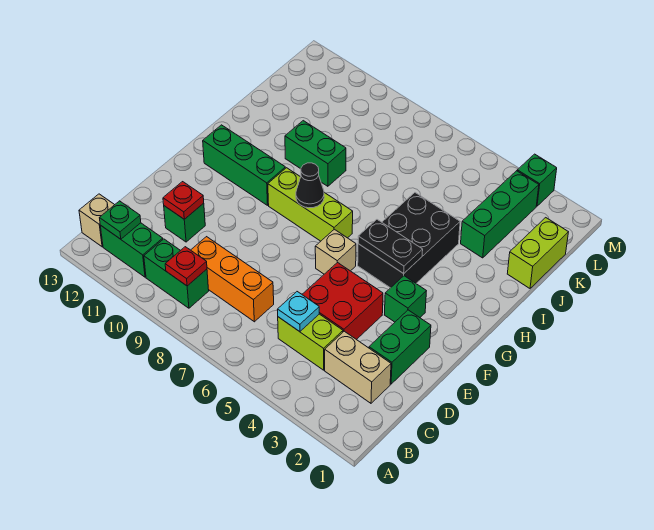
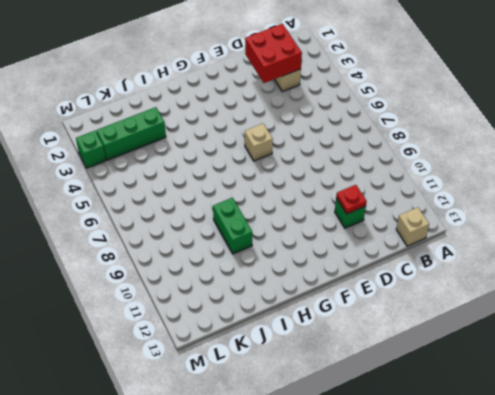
red brick C2:D3 level 2 -> red brick D4:E5 level 1
none -> green brick B9:B10 level 1
none -> green brick B11:B12 level 1
none -> lime brick C4:C5 level 1

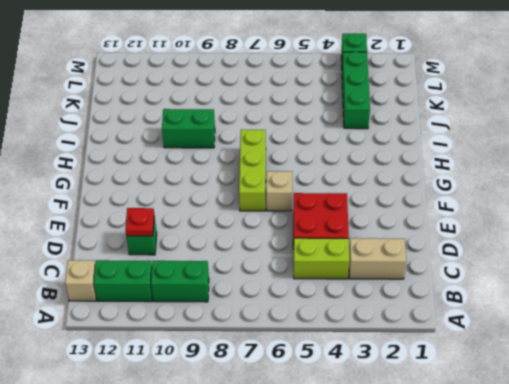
lime brick F7:H7 level 1 -> lime brick G7:G9 level 1
none -> orange brick C7:C9 level 1
none -> green brick D2:E2 level 1
none -> green brick F3 level 1

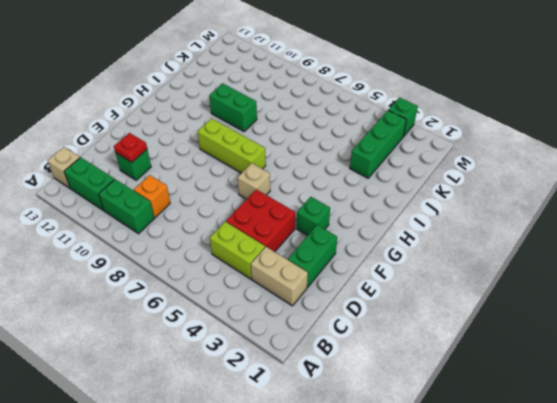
orange brick C9 level 1 -> orange brick C7:C9 level 1
none -> black brick G4:I5 level 1
none -> green brick G10:G12 level 1
none -> lime brick J1:K1 level 1

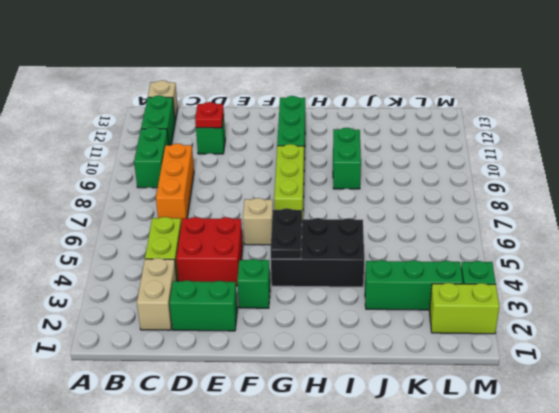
lime brick L2:M2 level 1 -> lime brick J1:K1 level 1
none -> red plate B9 level 2
none -> green plate B12 level 2
none -> cyan plate C5 level 2

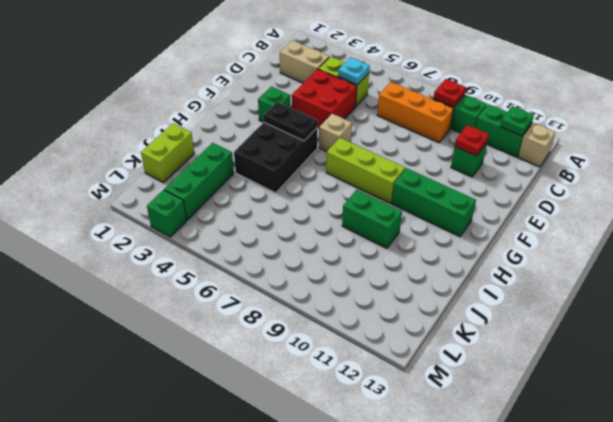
none -> green brick D2:E2 level 1
none -> black cone G8 level 2

